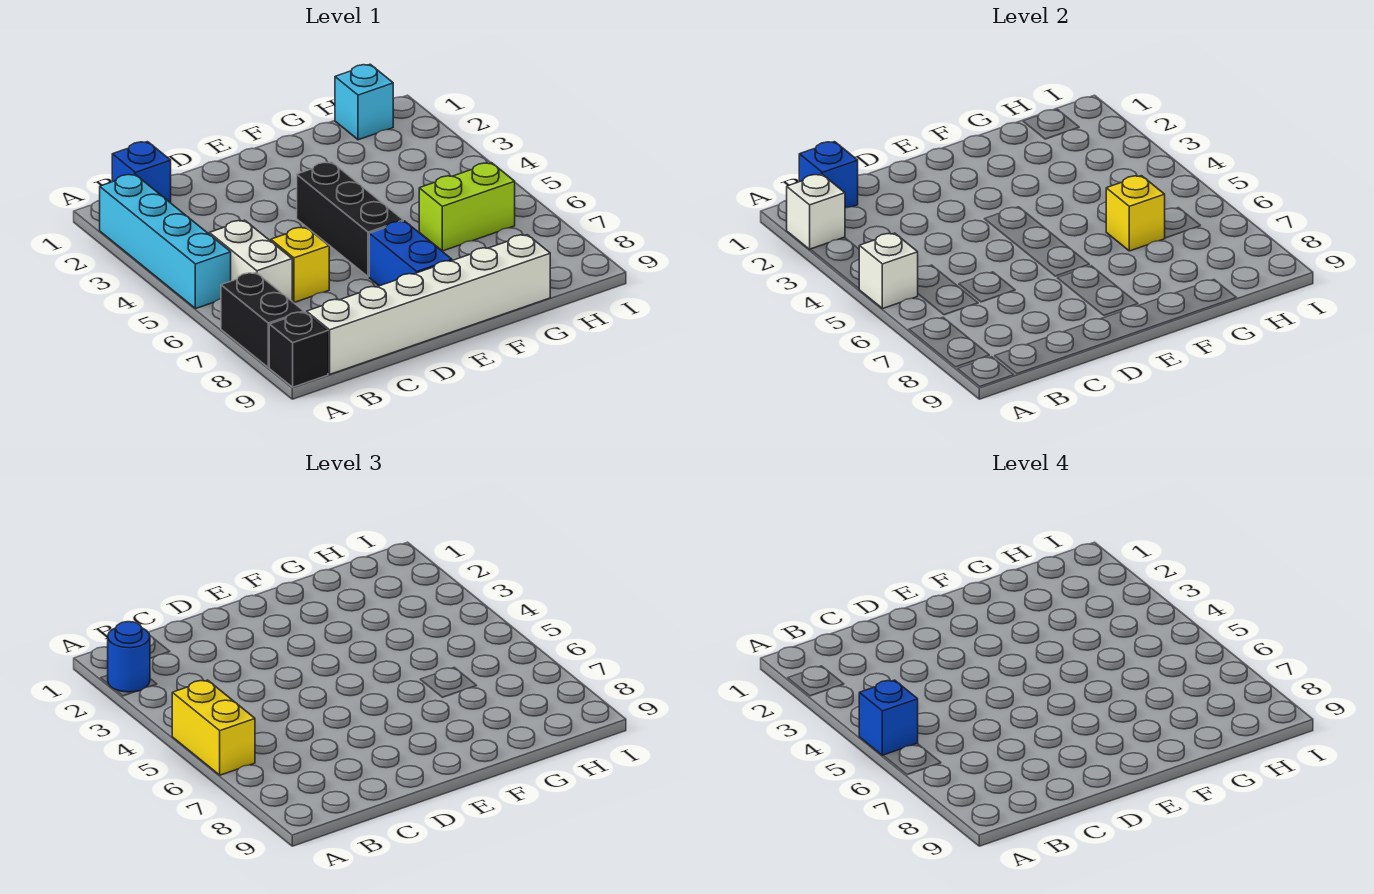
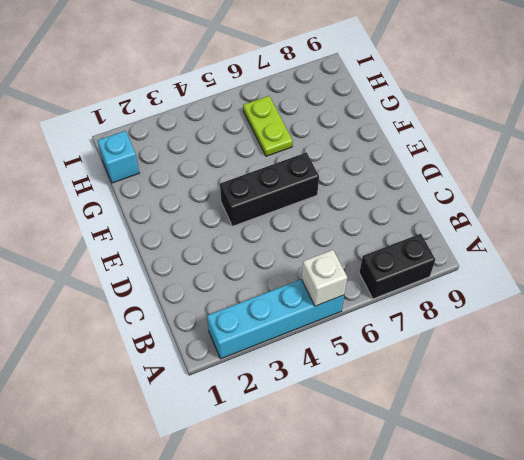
lime plate G6:H6 level 1 -> lime brick G6:H6 level 1
none -> black brick A9 level 1
none -> blue brick B1 level 1
none -> white brick B5:B6 level 1

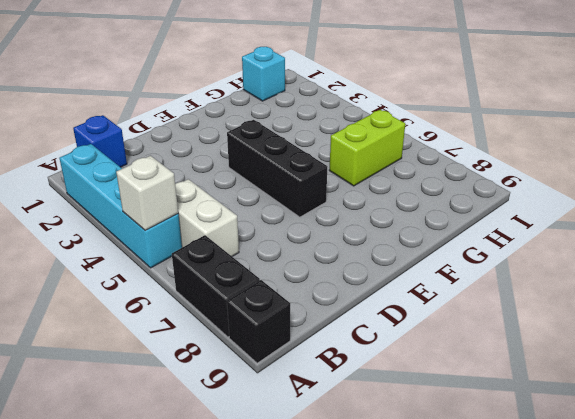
none -> white brick B9:G9 level 1
none -> yellow brick C6 level 1
none -> blue brick E7:E8 level 1

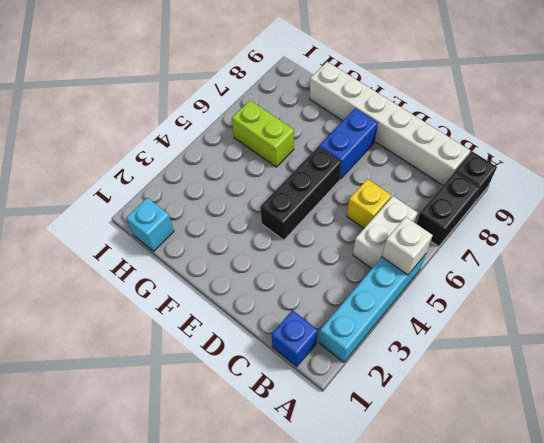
none -> white brick A2 level 2
none -> blue brick B1 level 2
none -> yellow brick G6 level 2

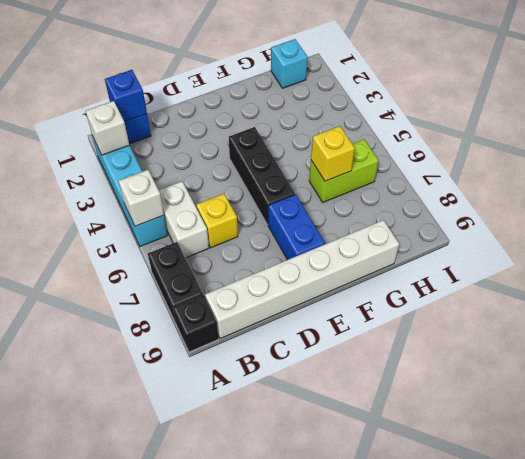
none -> blue round brick A2 level 3
none -> yellow brick A5:A6 level 3
none -> blue brick A5 level 4

